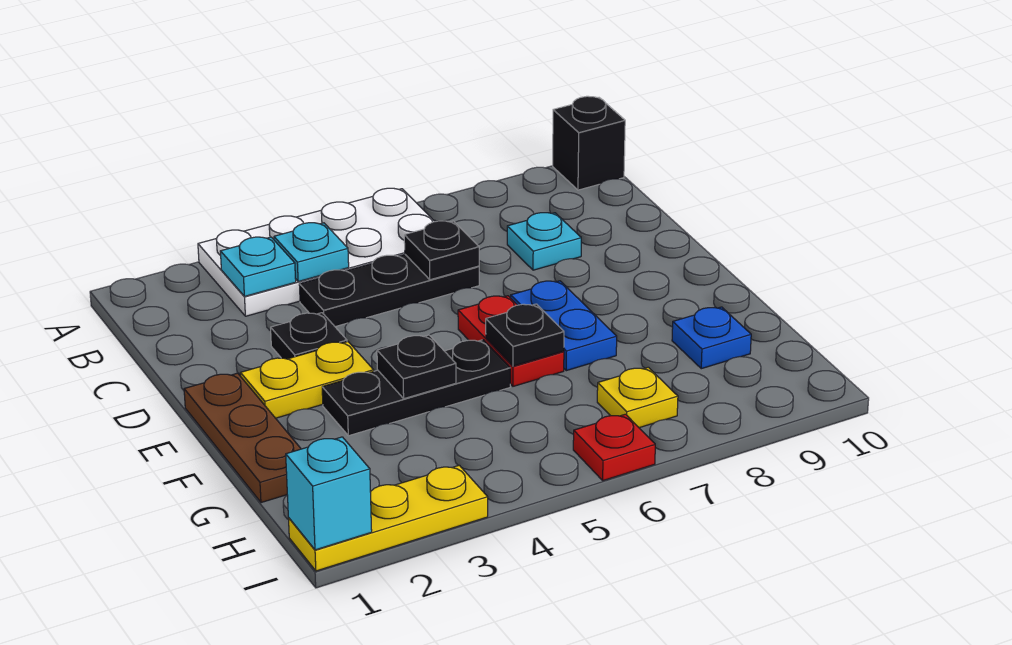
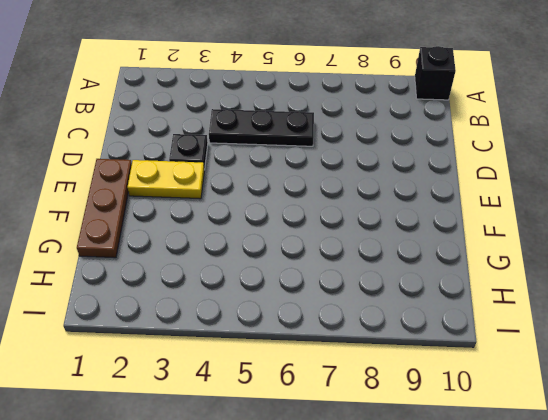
none -> white plate A3:B6 level 1
none -> cyan plate C8 level 1
none -> red plate E6:F6 level 1

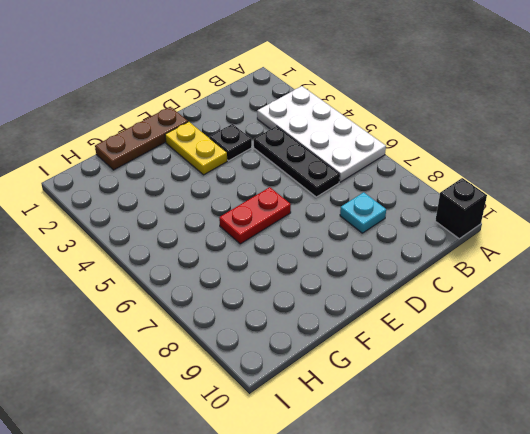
none -> blue plate E7:F7 level 1
none -> black plate F3:F5 level 1
none -> blue plate G9 level 1

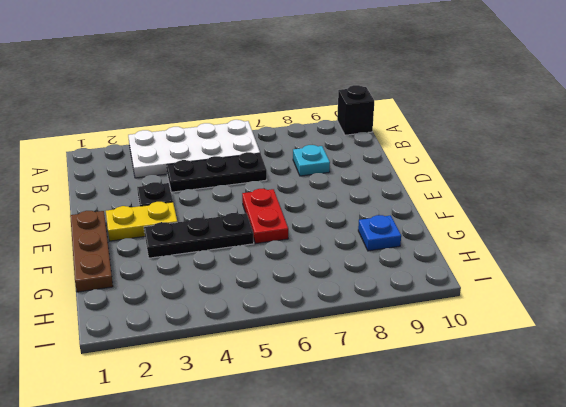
none -> blue plate E7:F7 level 1
none -> yellow plate H7 level 1
none -> yellow plate I1:I3 level 1

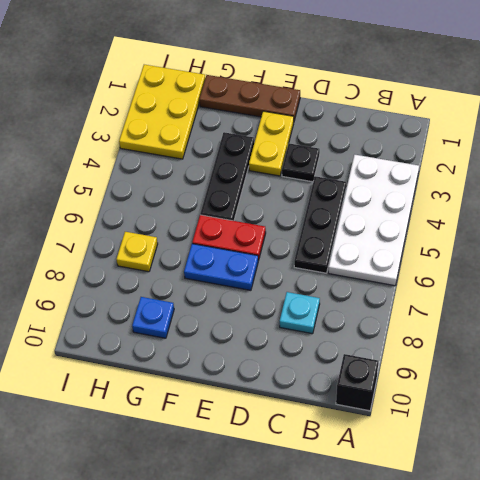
yellow plate H1:I3 level 1 -> yellow plate I1:I3 level 1
none -> red plate I6 level 1
none -> cyan plate B3 level 2
none -> cyan plate B4 level 2

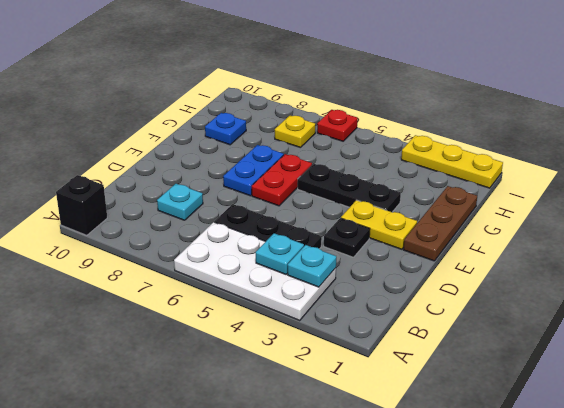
none -> black plate C6 level 2
none -> black plate F4 level 2
none -> black plate F6 level 2

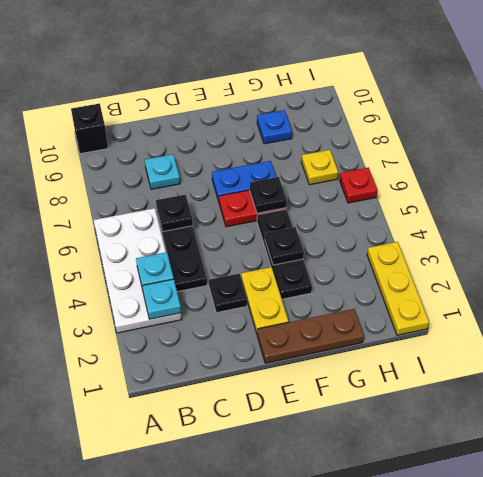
none -> cyan brick I1 level 2

